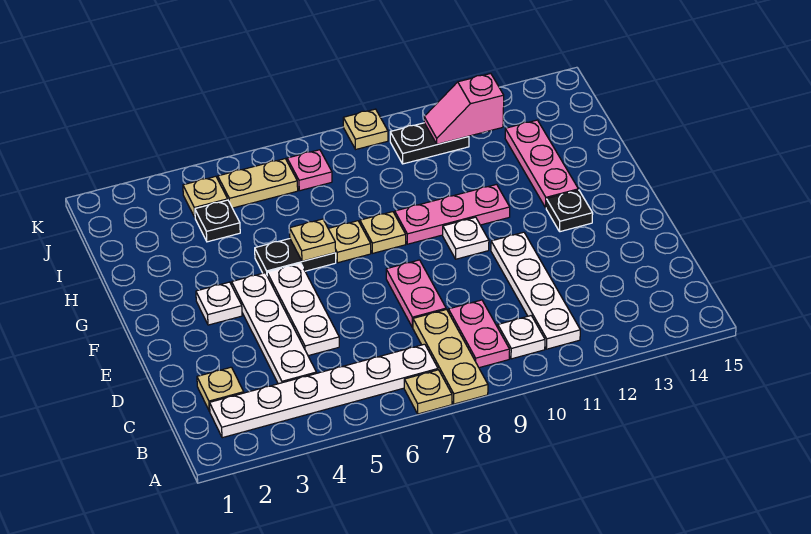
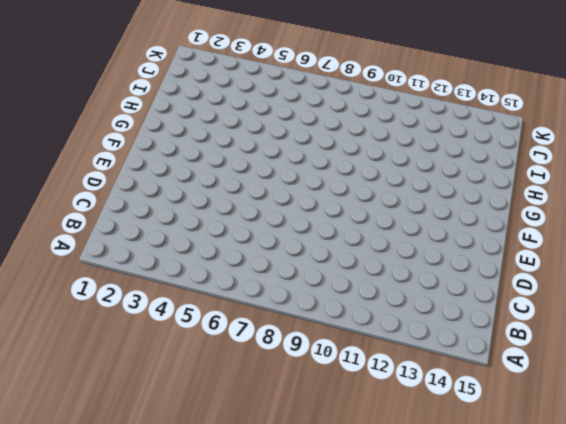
none -> tan plate A7 level 1
none -> tan plate A8:C8 level 1
none -> white plate B2:B7 level 1

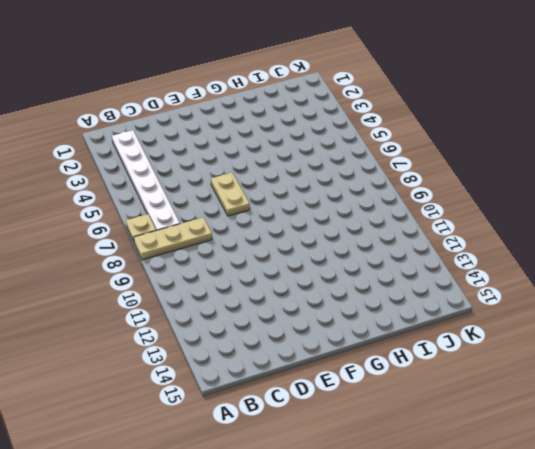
tan plate E6:E7 level 1 -> tan plate J5:J6 level 1
none -> pink plate B9:C9 level 1
none -> white plate B10 level 1
none -> white plate B11:E11 level 1

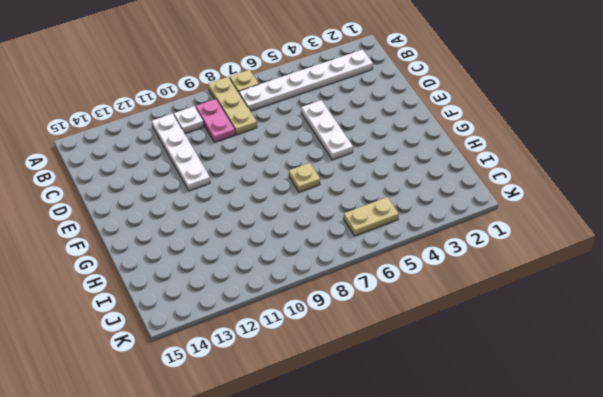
none -> tan plate C2 level 1
none -> white plate C4:F4 level 1
none -> pink plate D8:E8 level 1

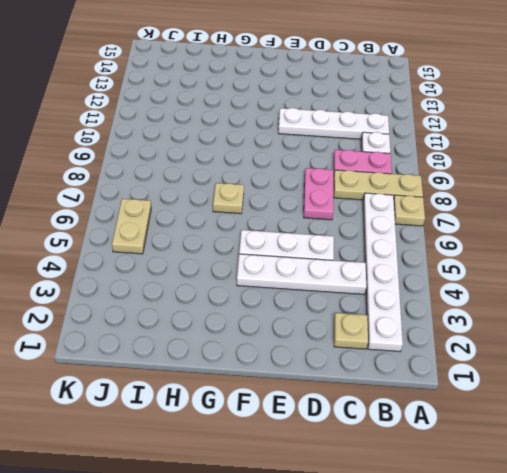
pink plate D7:D8 level 1 -> pink plate D8:E8 level 1
none -> white plate F3 level 1
none -> white plate F10 level 1
none -> black plate F13 level 1

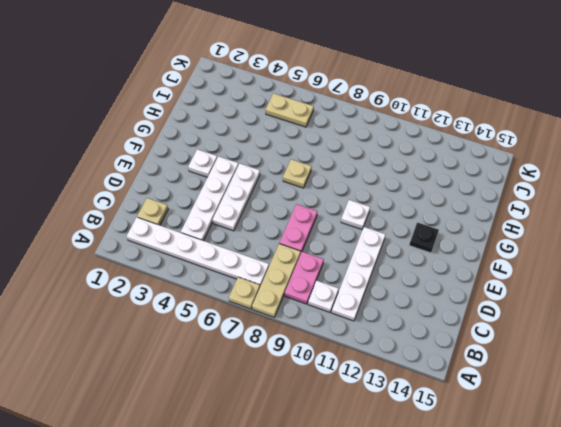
none -> black plate G5:G6 level 1
none -> tan plate G8 level 1
none -> pink plate G9:G11 level 1

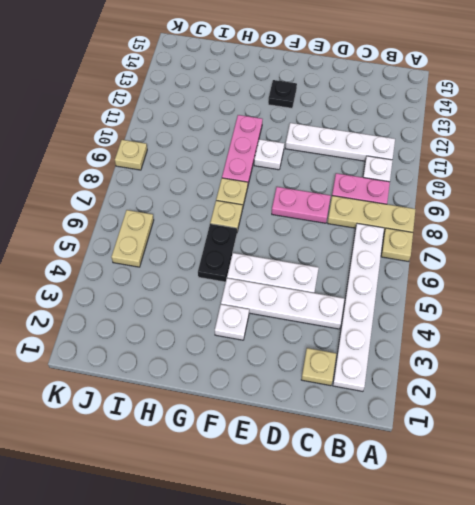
none -> pink plate G13:I13 level 1
none -> black plate I4 level 1
none -> tan plate J4 level 1

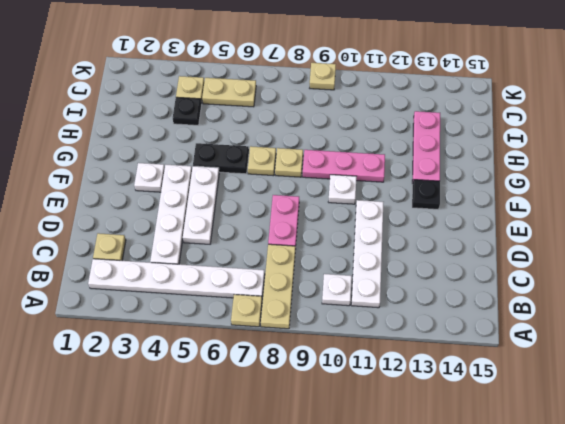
none -> pink plate B9:C9 level 1
none -> pink plate J7 level 1
none -> black plate J10:J11 level 1

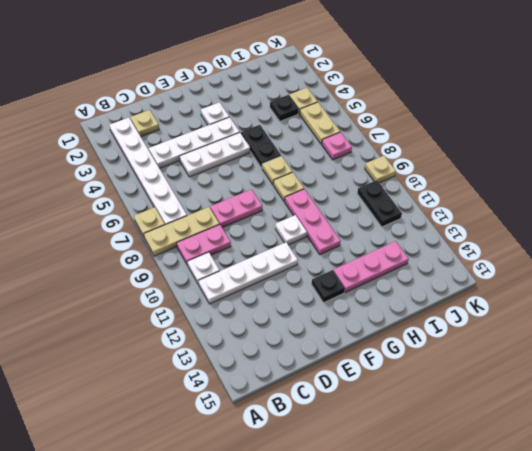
none -> tan plate G6 level 2
none -> pink slope J11:J12 level 2 top 12

